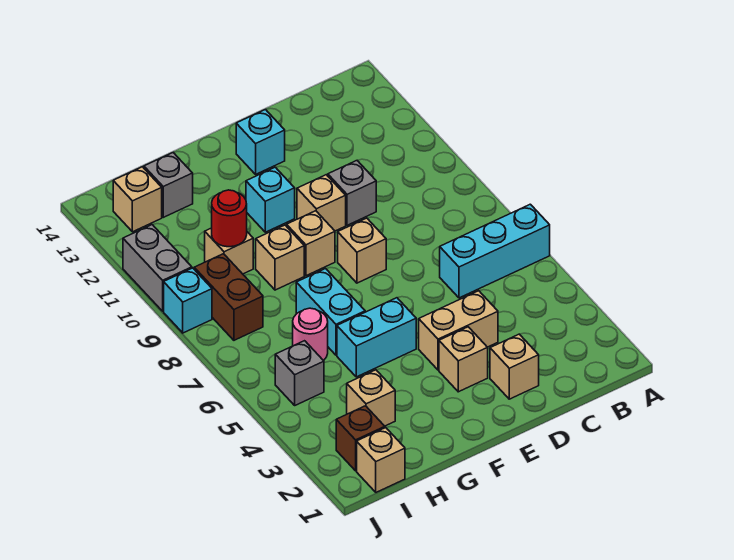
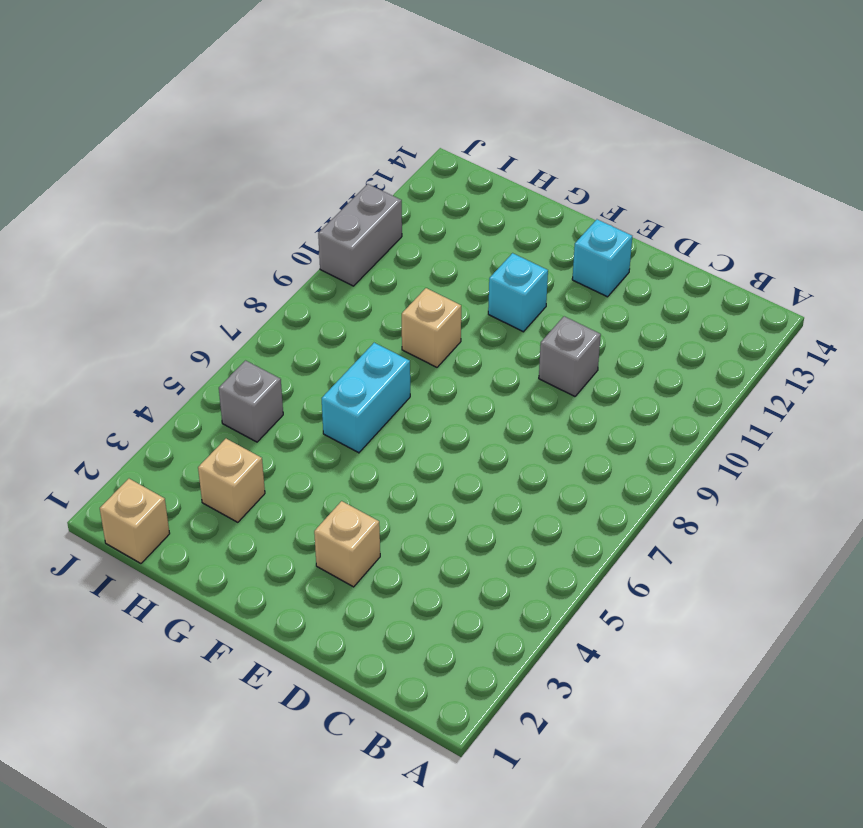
none -> cyan brick A6:C6 level 1
none -> tan brick D2 level 1
none -> tan brick D4:E4 level 1

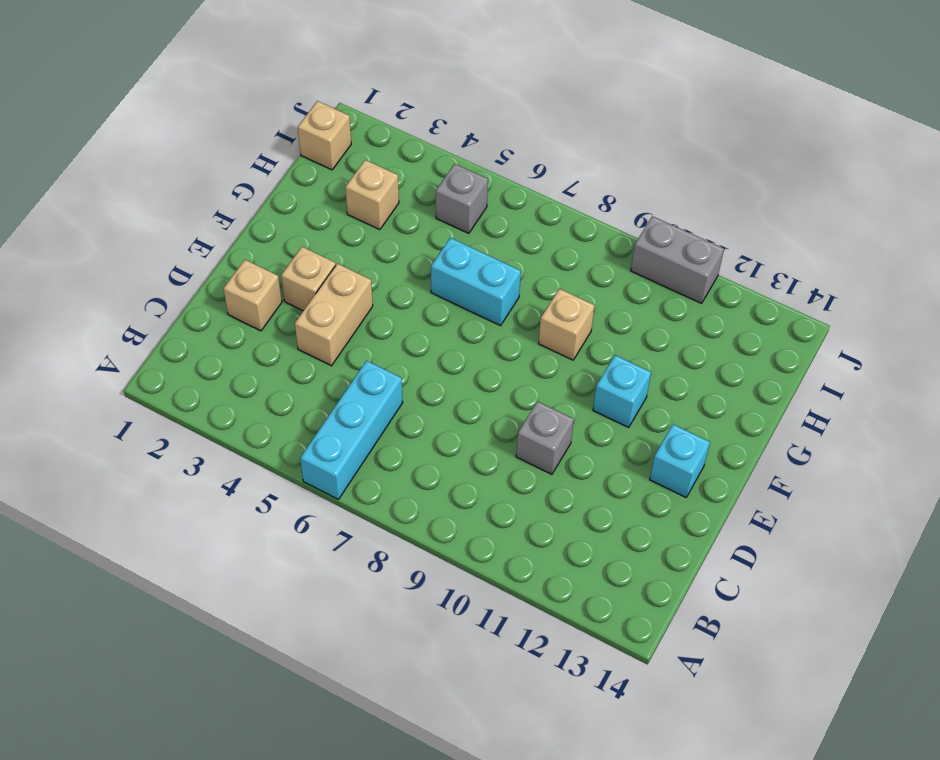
none -> tan brick E8 level 1
none -> tan brick E10 level 1
none -> cyan brick F5:G5 level 1

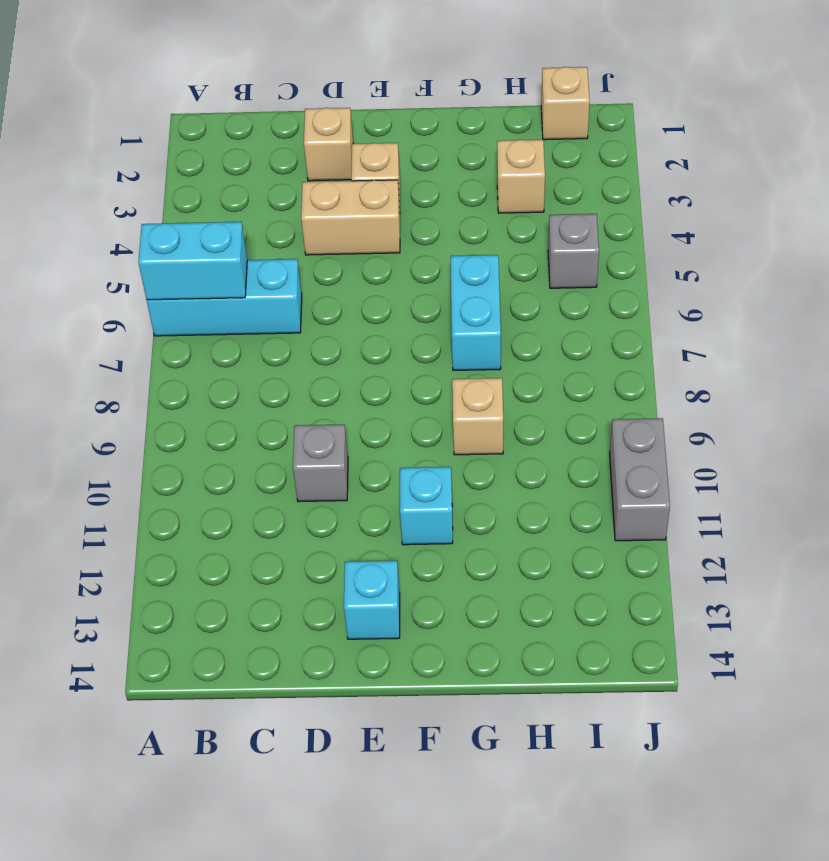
cyan brick A6:B6 level 2 -> cyan brick F5:G5 level 1
none -> tan brick E8 level 1
none -> tan brick E10 level 1
none -> tan brick F9 level 1

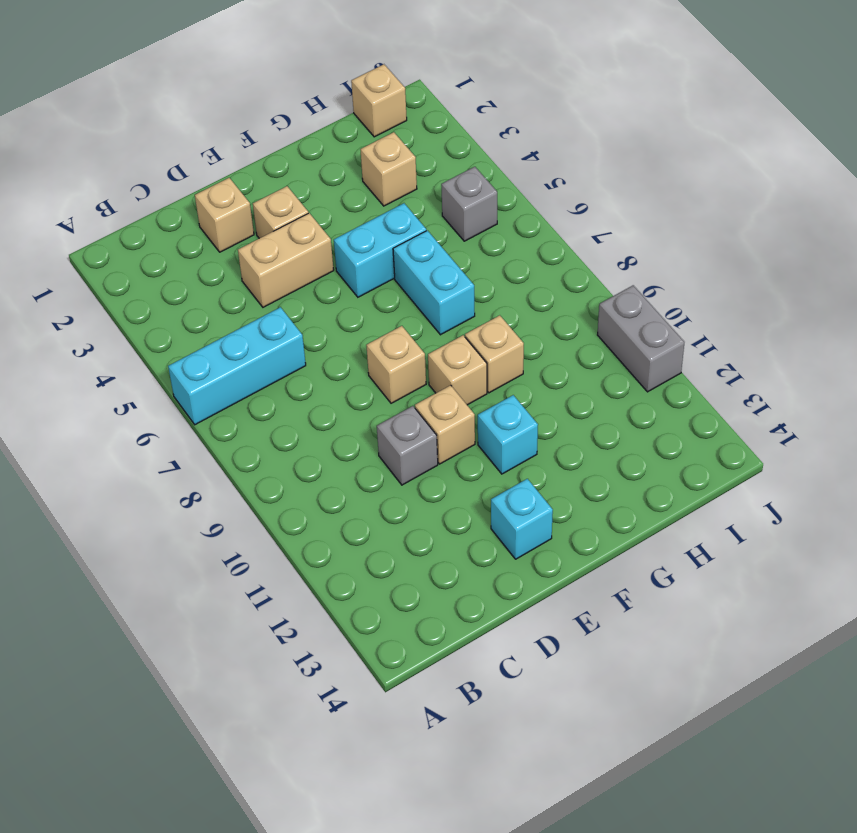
none -> pink round brick H6 level 1
none -> tan brick H10 level 1
none -> grey brick H13 level 1

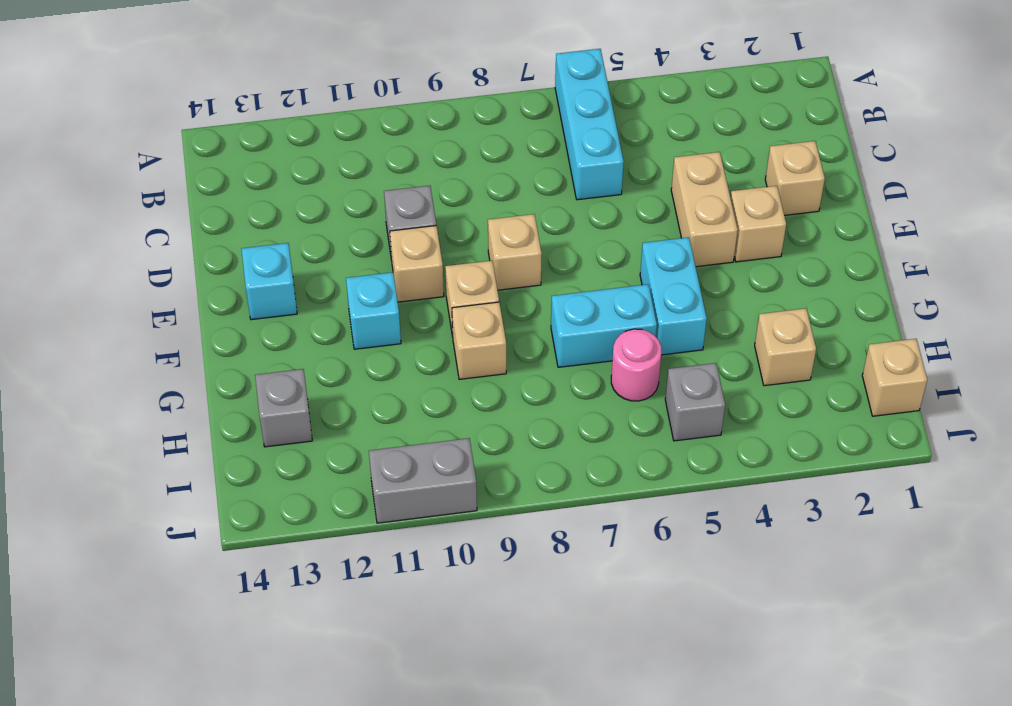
none -> tan brick H10 level 1
none -> brown brick I2 level 1
none -> brown brick I8:I9 level 1

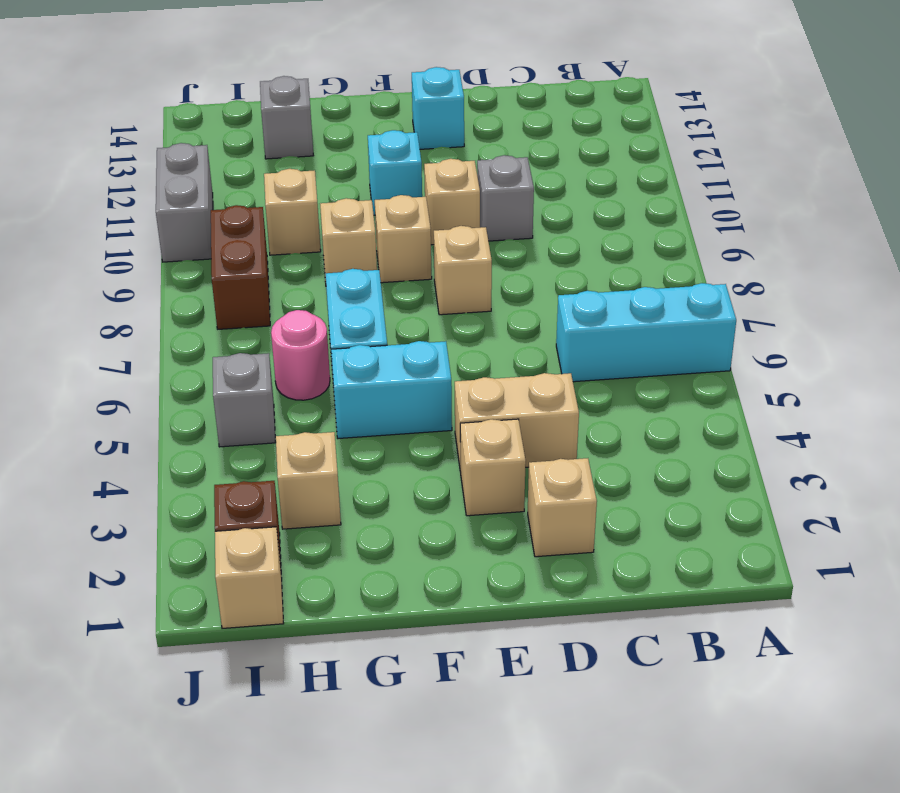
none -> tan brick I13 level 1
none -> cyan brick J9 level 1
none -> red round brick H10 level 2

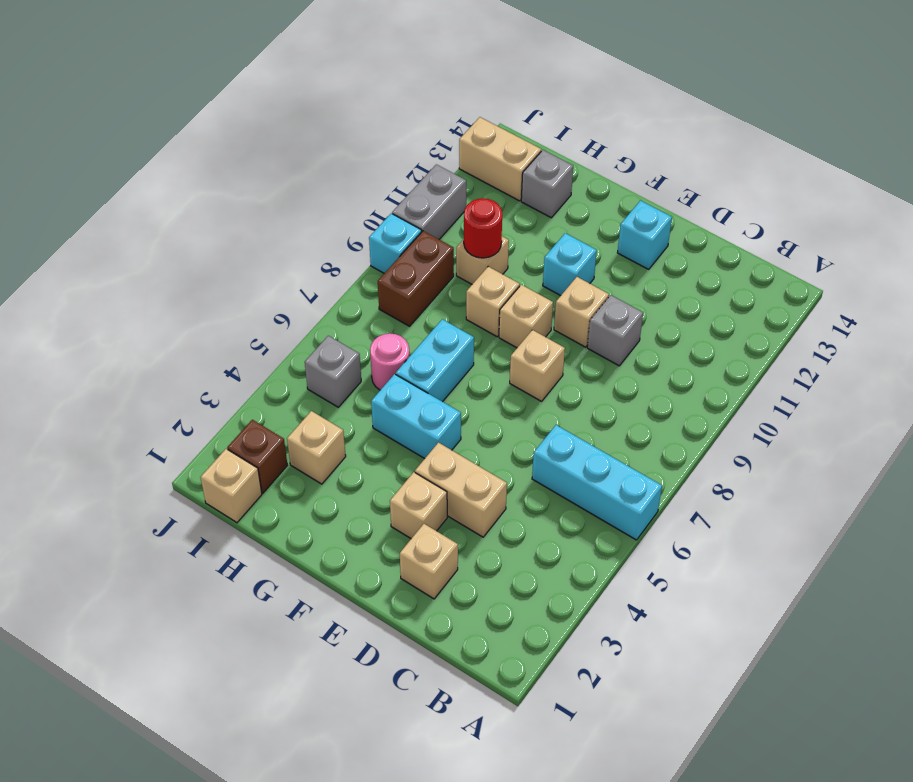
tan brick I13:J13 level 1 -> tan brick I13 level 1

